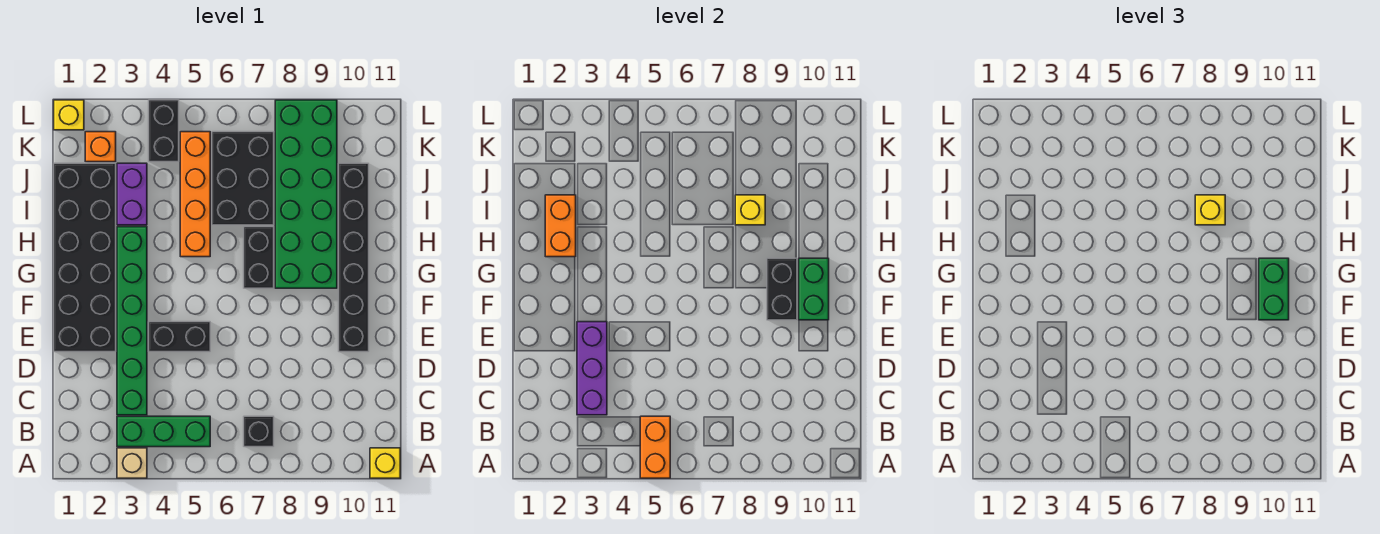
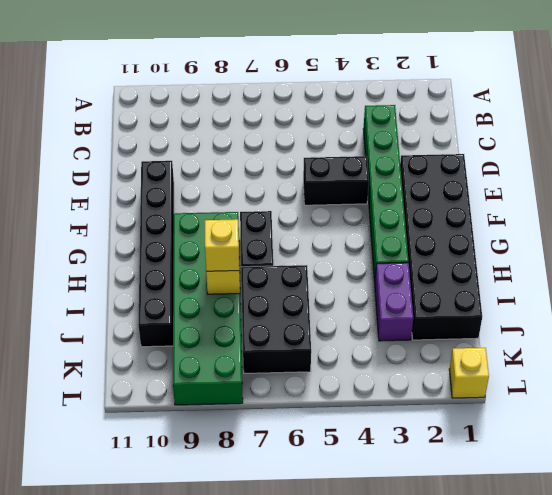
none -> tan brick A3 level 1
none -> yellow brick A11 level 1
none -> green brick B3:B5 level 1

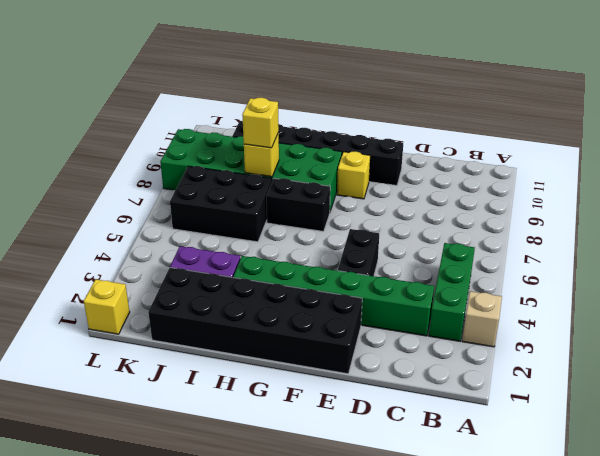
yellow brick F9 level 1 -> yellow brick A11 level 1
none -> black brick B7 level 1
none -> orange brick H5:K5 level 1
none -> orange brick K2 level 1

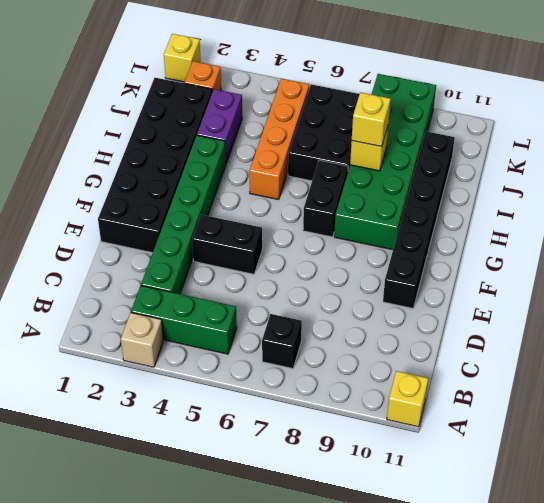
none -> black brick K4:L4 level 1
none -> orange brick A5:B5 level 2
none -> purple brick C3:E3 level 2

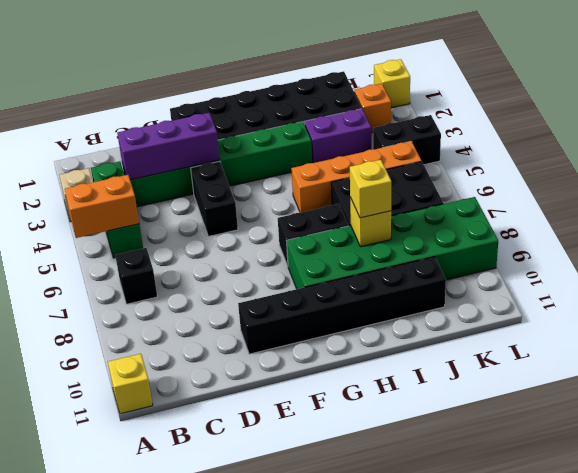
none -> black brick F9:G9 level 2
none -> green brick F10:G10 level 2
none -> orange brick H2:I2 level 2

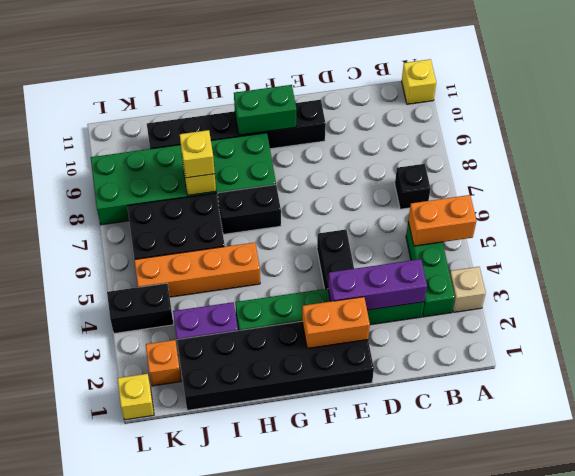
orange brick E2:F2 level 2 -> orange brick H2:I2 level 2
none -> black brick F9:G9 level 2
none -> green brick F10:G10 level 3

